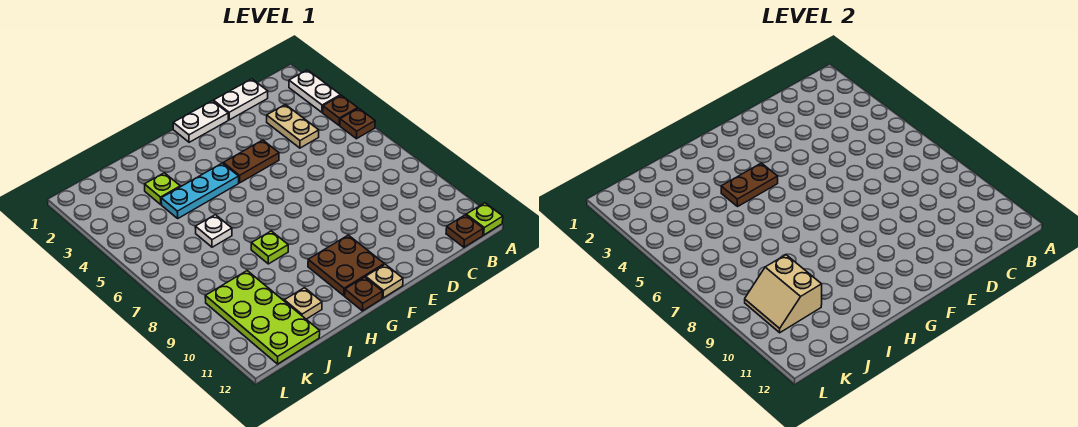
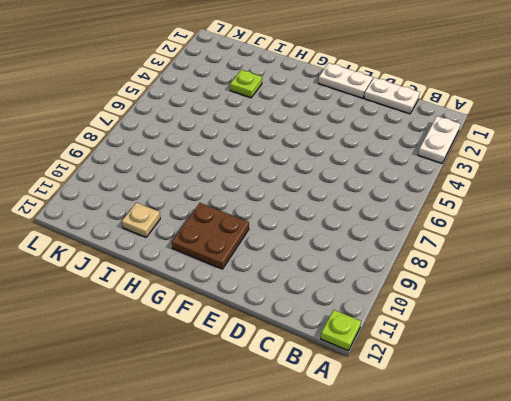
none -> brown plate A4 level 1
none -> brown plate A5 level 1
none -> brown plate B12 level 1

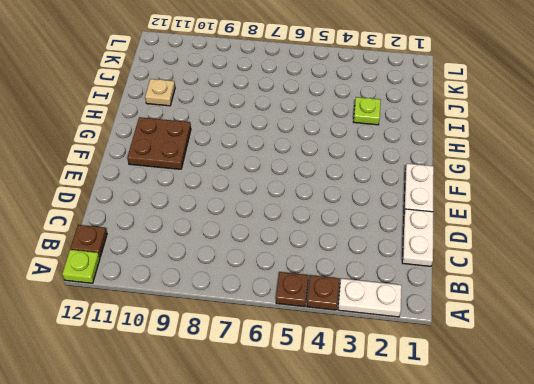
none -> tan plate C3:C4 level 1
none -> brown plate E4:F4 level 1
none -> tan plate F12 level 1

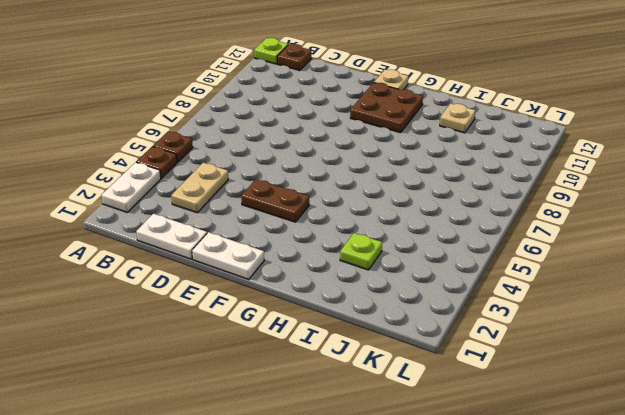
none -> cyan plate G4:I4 level 1
none -> brown plate G12 level 1
none -> lime plate H8 level 1

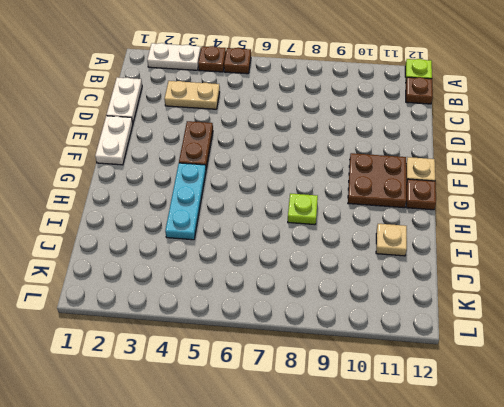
none -> lime plate I3 level 1
none -> white plate I6 level 1
none -> lime plate J9:K12 level 1

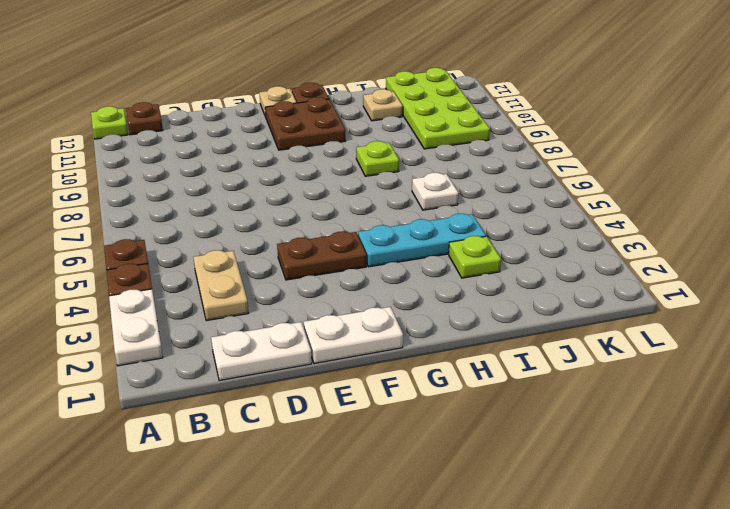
none -> brown plate G4:H4 level 2
none -> tan slope J9:K10 level 2 top J

